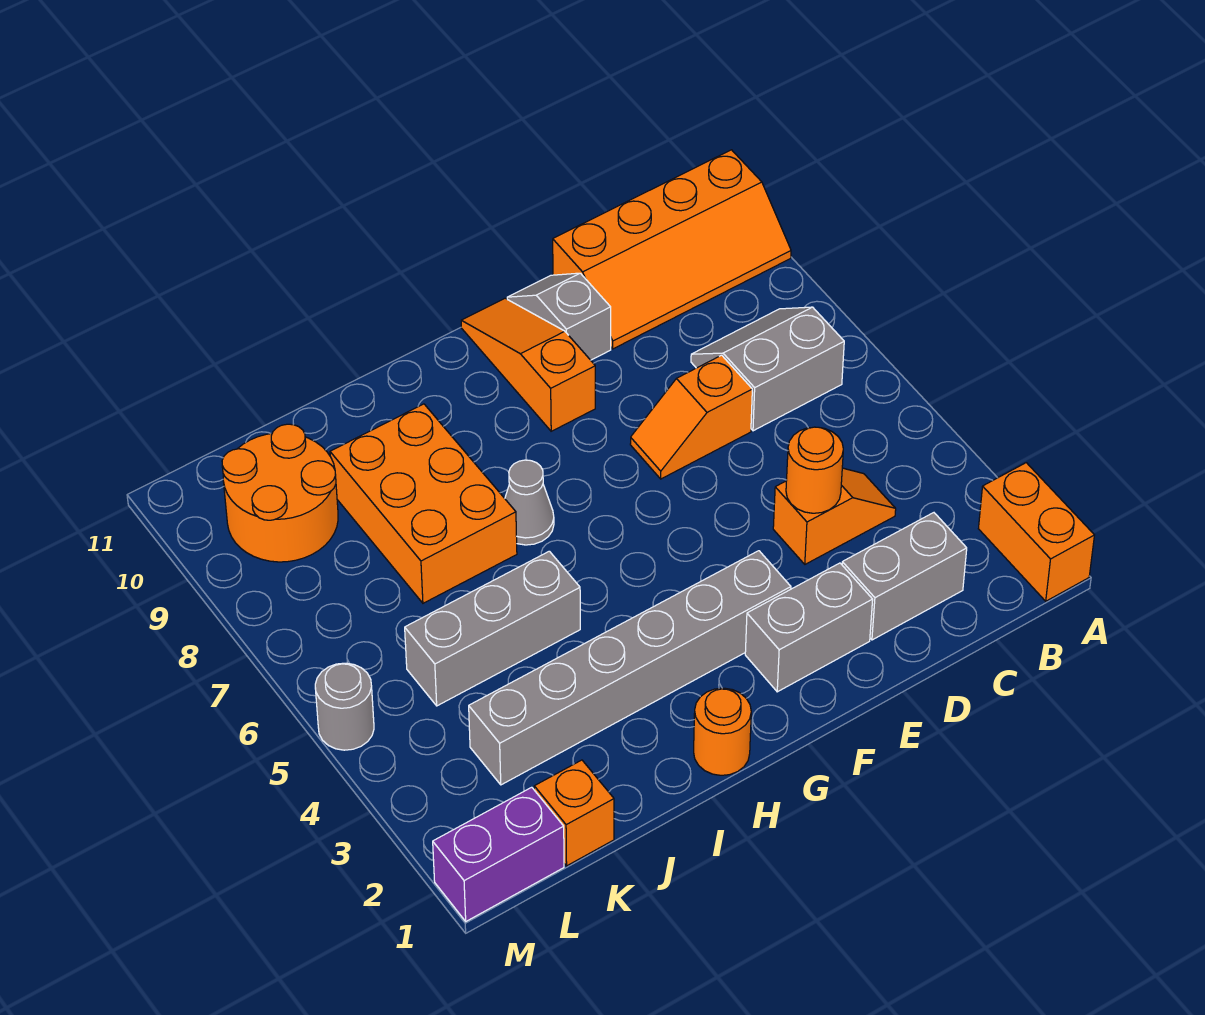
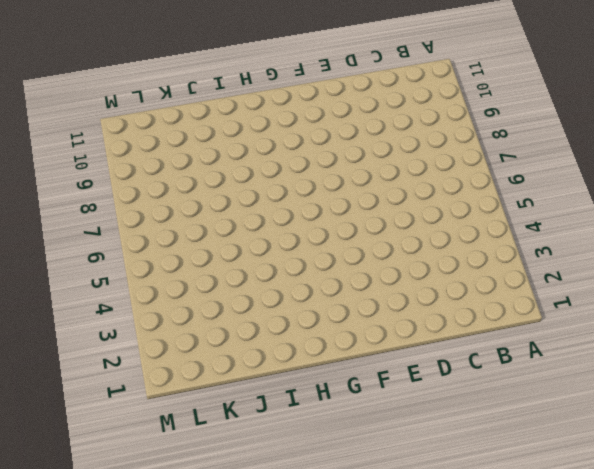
none -> orange brick A1:A2 level 1
none -> orange slope A10:D11 level 1 top 11
none -> grey slope B7:C8 level 1 top 7

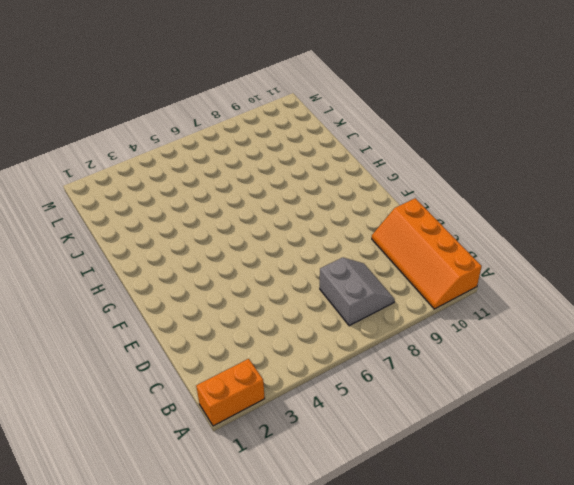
none -> grey brick C2:D2 level 1
none -> orange slope C4:D4 level 1 top D
none -> orange slope D7:E7 level 1 top D

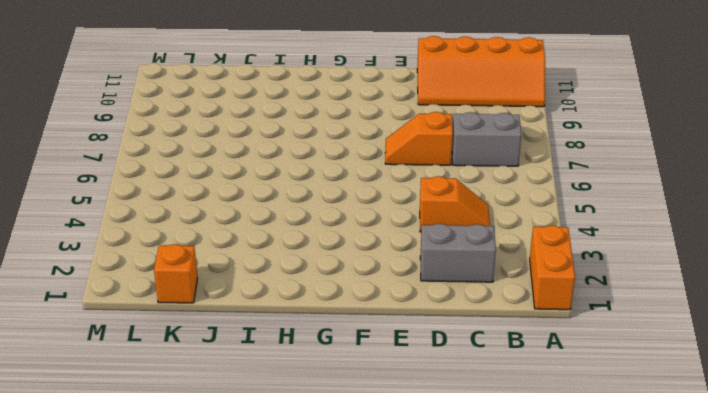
none -> grey brick E2:F2 level 1
none -> grey slope E10:E11 level 1 top 10
none -> grey brick F3:K3 level 1

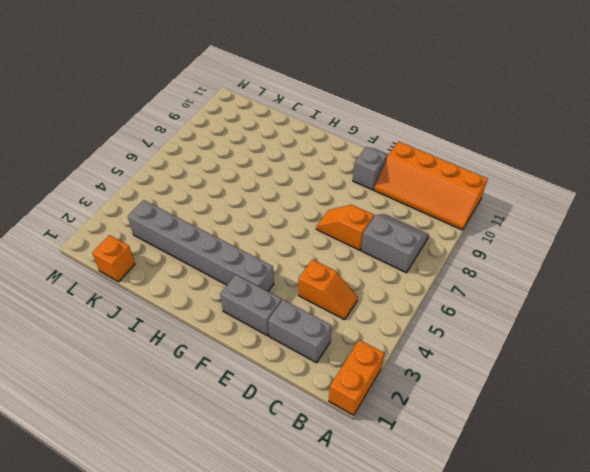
none -> orange slope F9:F11 level 1 top 9
none -> orange round brick H1 level 1
none -> grey cone H7 level 1

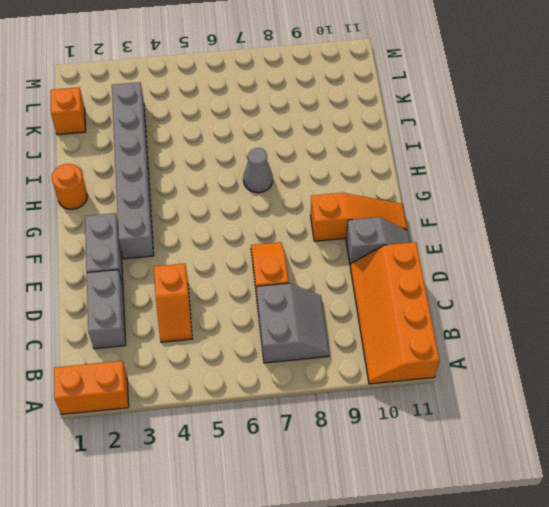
none -> grey brick I5:K5 level 1
none -> orange brick I7:J9 level 1
none -> orange round brick K9:L10 level 1

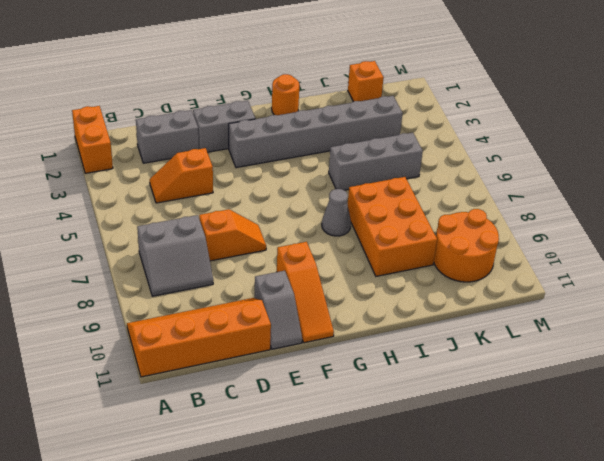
none -> purple brick L1:M1 level 1
none -> grey round brick M5 level 1
none -> orange round brick D4 level 2

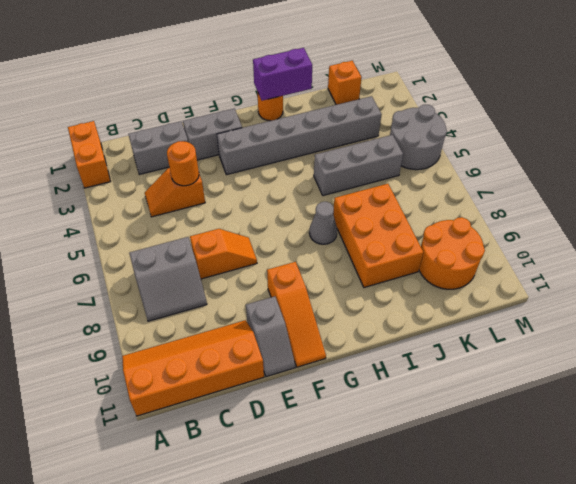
purple brick H1:I1 level 2 -> purple brick L1:M1 level 1
grey round brick L4:M5 level 1 -> grey round brick M5 level 1

